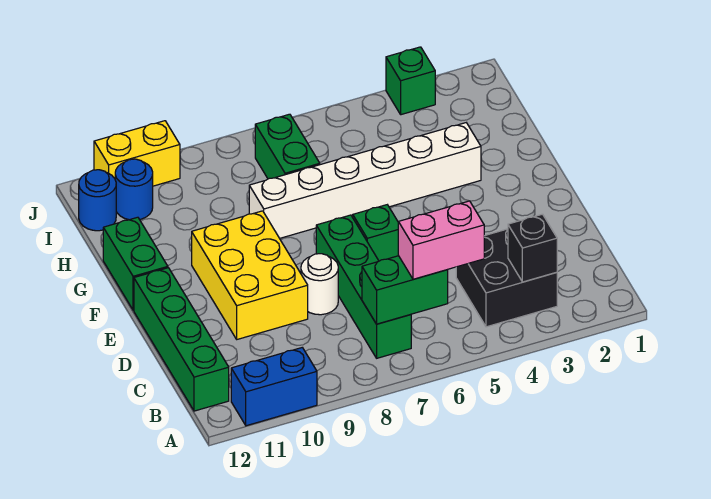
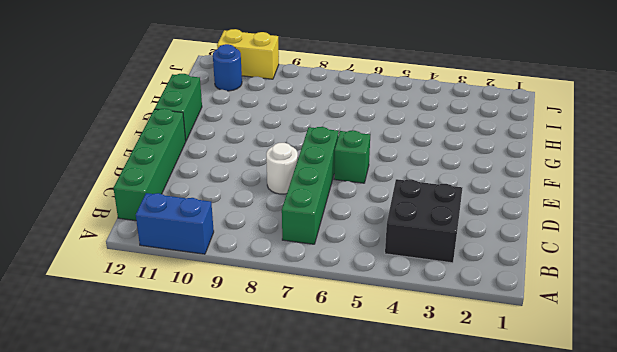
none -> yellow brick D9:F10 level 1
none -> white brick G3:G8 level 1
none -> green brick H7:I7 level 1

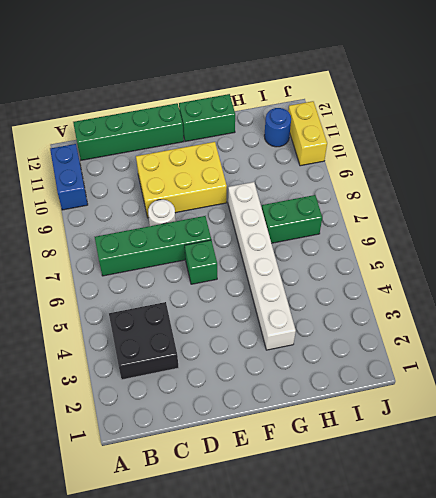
none -> blue round brick I12 level 1
none -> green brick J3 level 1
none -> black brick B3 level 2

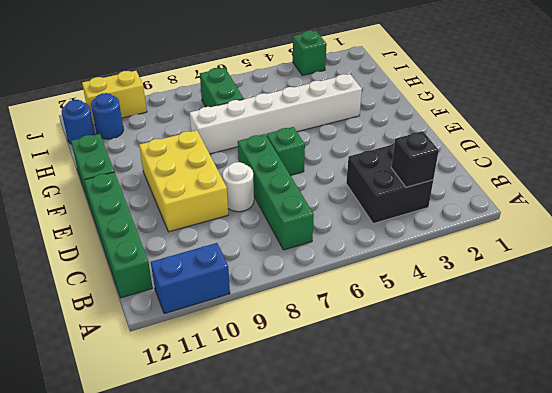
none -> green brick B6:B7 level 2
none -> pink brick B5:B6 level 3

